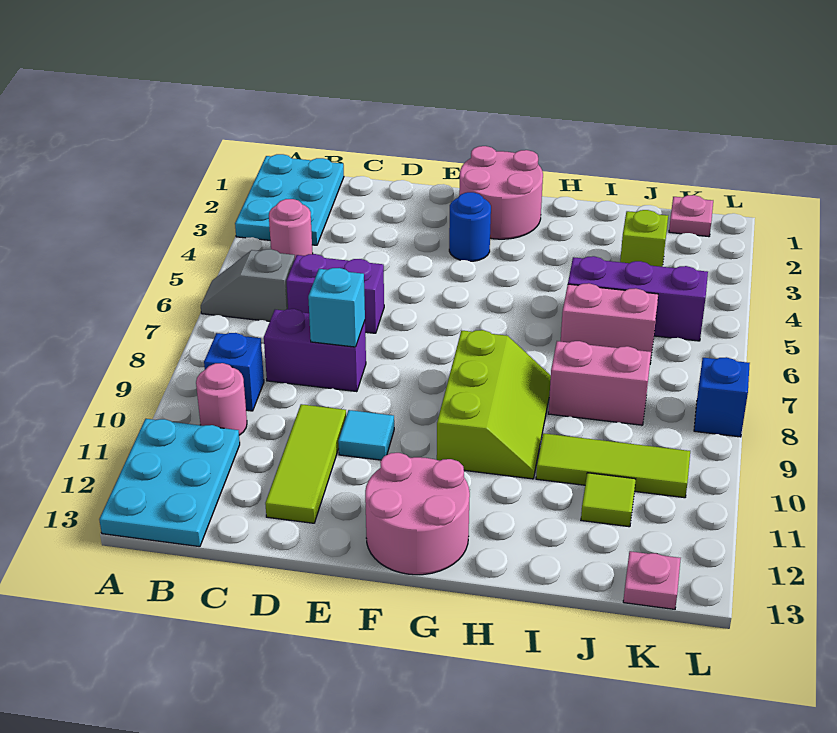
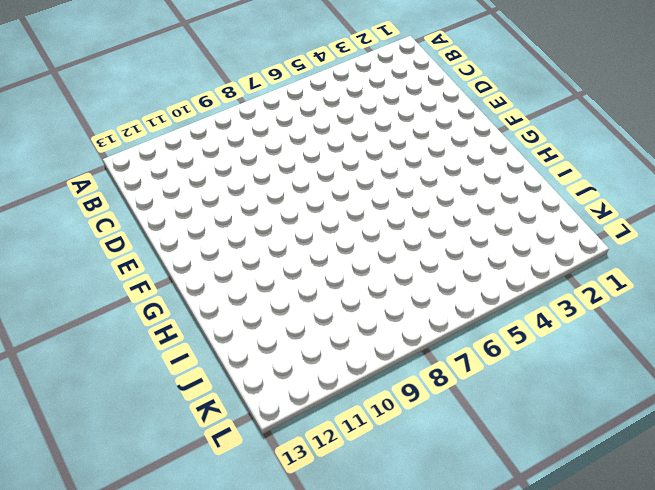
none -> cyan plate A1:B3 level 1
none -> grey slope A6:B6 level 1 top B
none -> cyan plate A11:B13 level 1

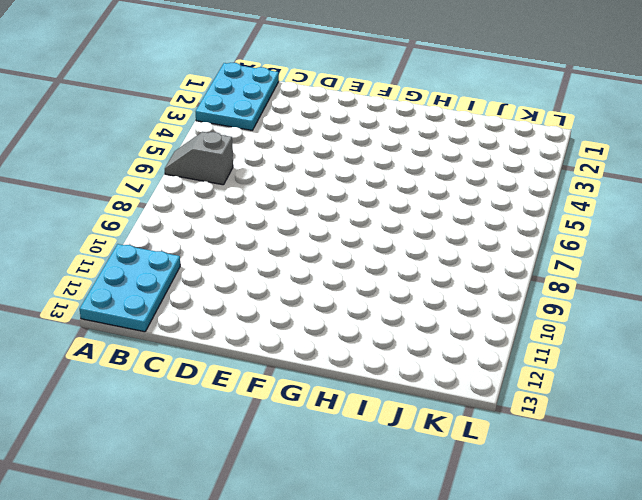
none -> pink round brick B4 level 1
none -> blue brick B9 level 1
none -> pink round brick B10 level 1

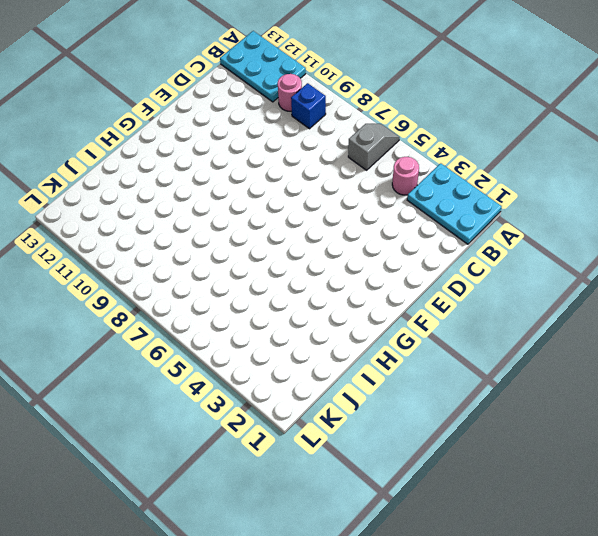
none -> purple brick C6:D6 level 1
none -> purple brick C8:D8 level 1
none -> lime tile D10:D12 level 1

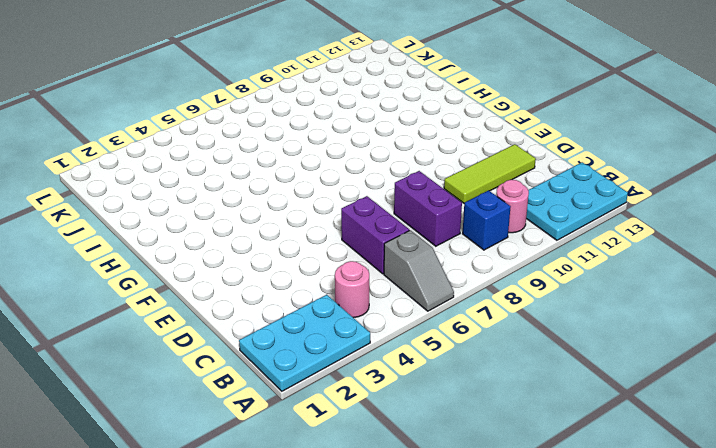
none -> cyan tile E10 level 1
none -> pink round brick F1:G2 level 1
none -> blue round brick F3 level 1

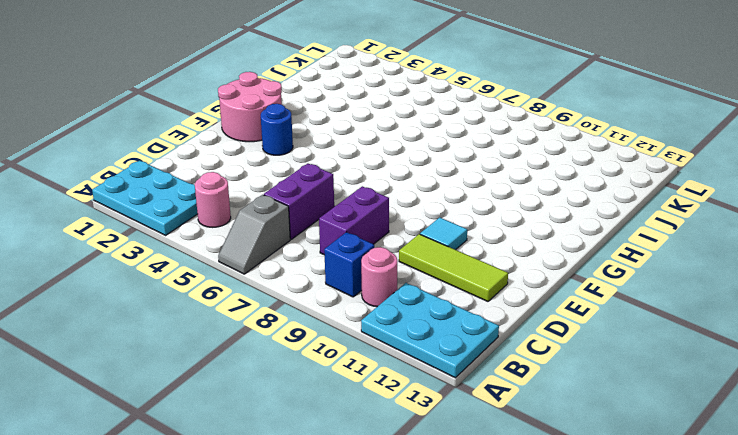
none -> pink round brick F12:G13 level 1
none -> lime slope G8:H10 level 1 top G
none -> purple brick I5:K5 level 1

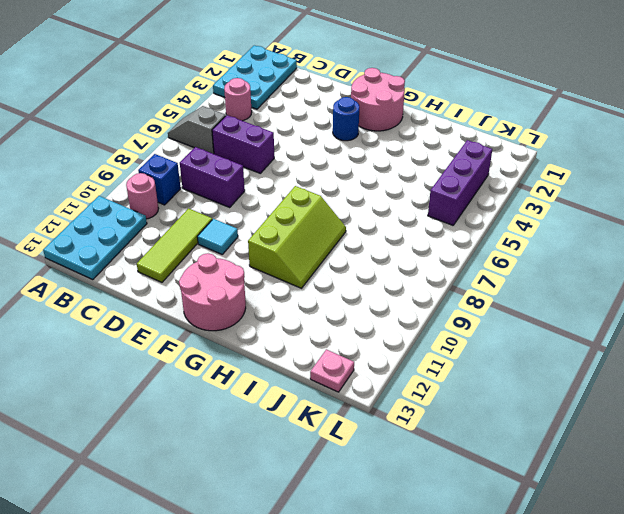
purple brick K3:K5 level 1 -> purple brick I5:K5 level 1
none -> pink brick I6:J6 level 1
none -> pink brick I8:J8 level 1
none -> lime tile I10:K10 level 1

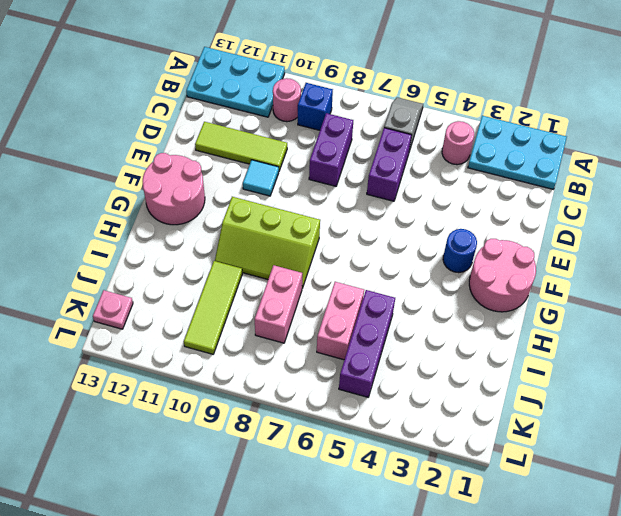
none -> lime brick J3 level 1
none -> lime tile J11 level 1
none -> pink plate K1 level 1

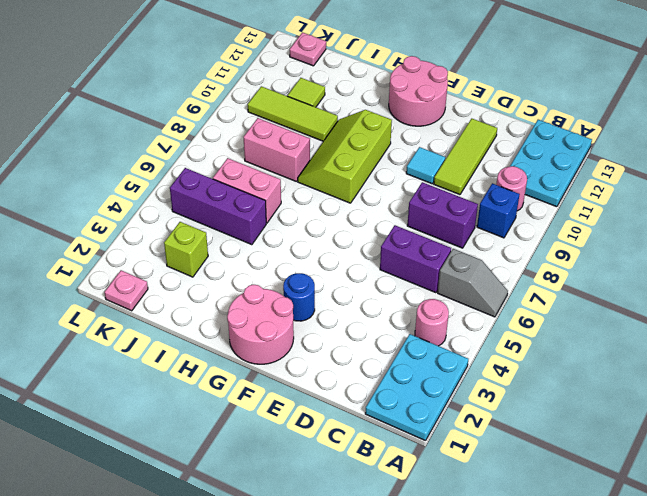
none -> blue brick L8 level 1
none -> cyan brick D8 level 2

